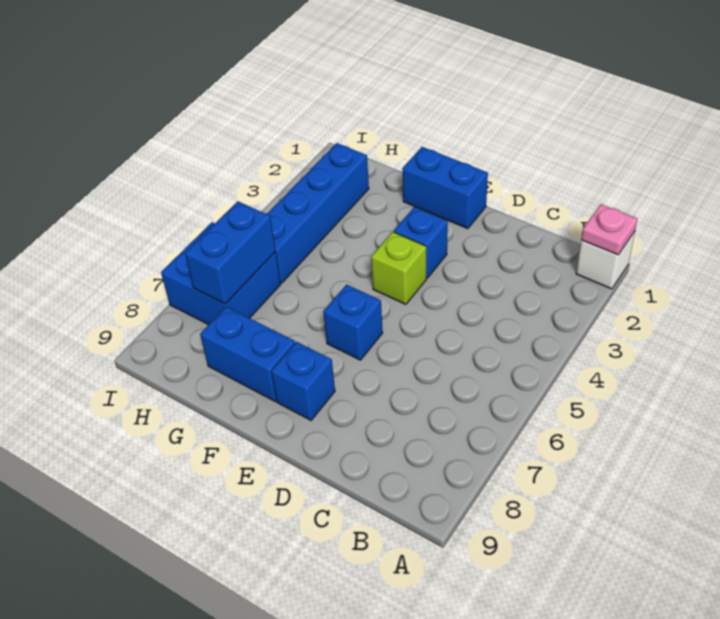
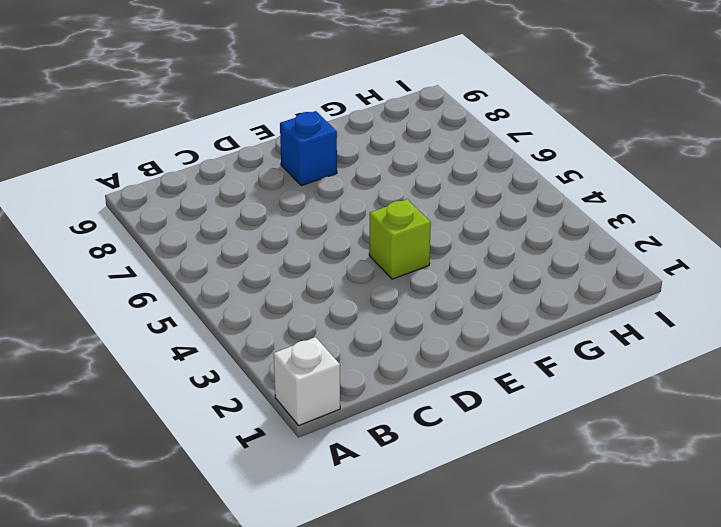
none -> blue brick E1:F1 level 1
none -> blue brick E3 level 1

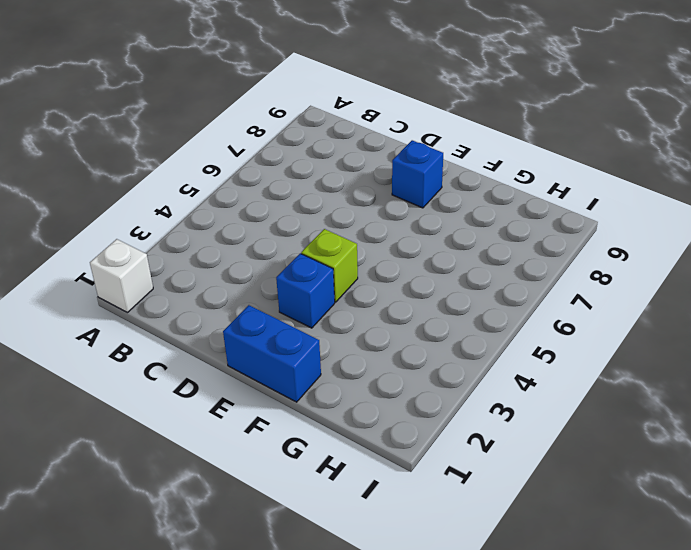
none -> blue brick E6 level 1
none -> blue brick F8:G8 level 1

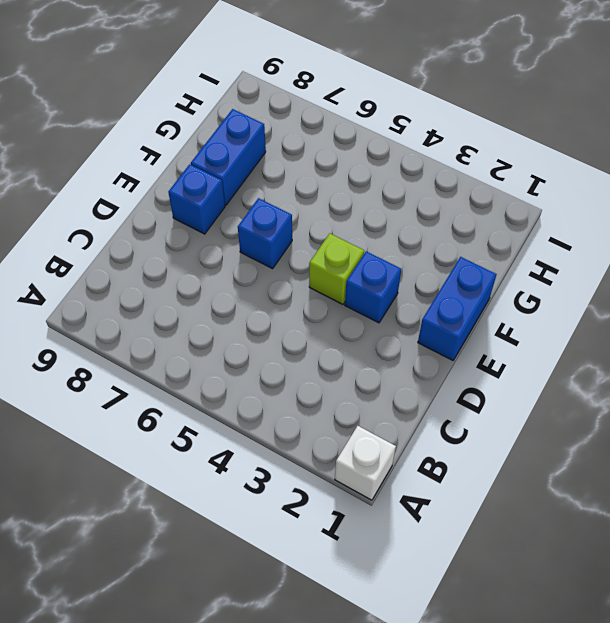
none -> blue brick H2:H5 level 1
none -> blue brick H6:I7 level 1

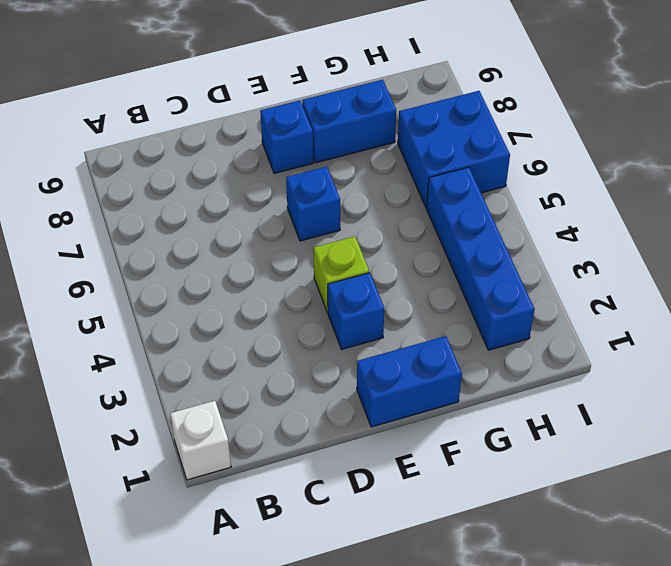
none -> pink plate A1 level 2
none -> blue brick H6:H7 level 2

